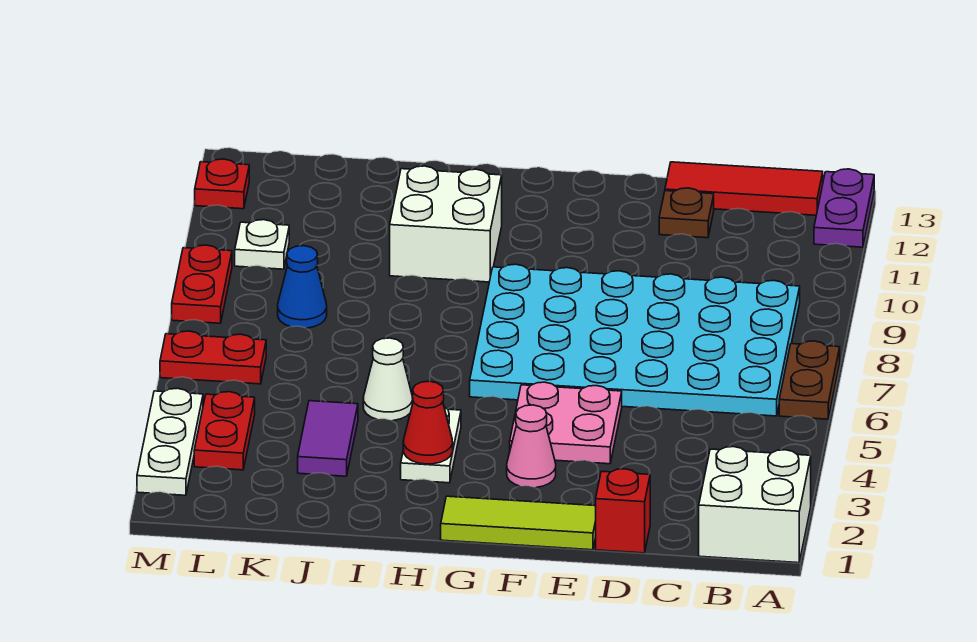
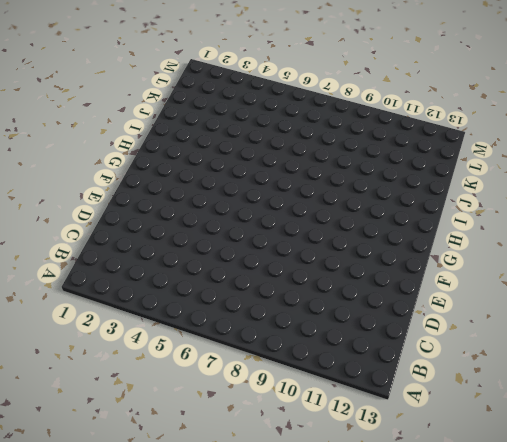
none -> white brick A1:B2 level 1
none -> brown plate A6:A7 level 1
none -> purple plate A12:A13 level 1

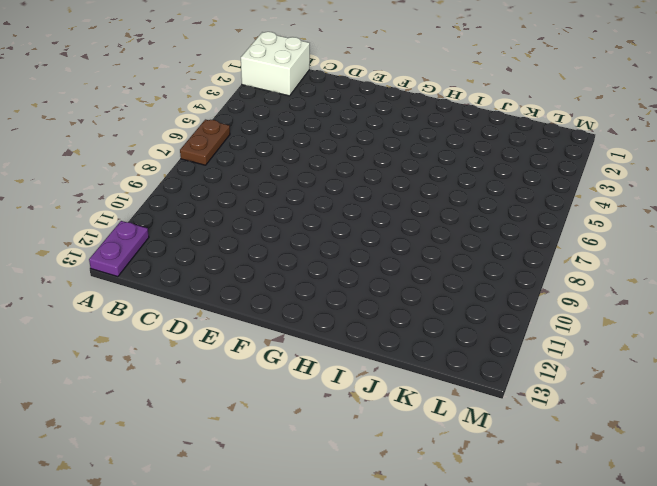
none -> cyan plate B6:G9 level 1
none -> red tile B13:D13 level 1
none -> red brick D1 level 1

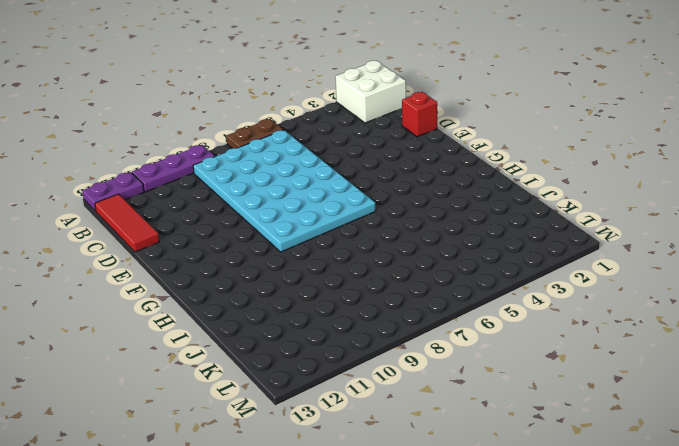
purple plate A9:A11 level 1 -> none
none -> brown plate D12 level 1
none -> lime tile E1:G1 level 1
none -> pink plate E4:F5 level 1

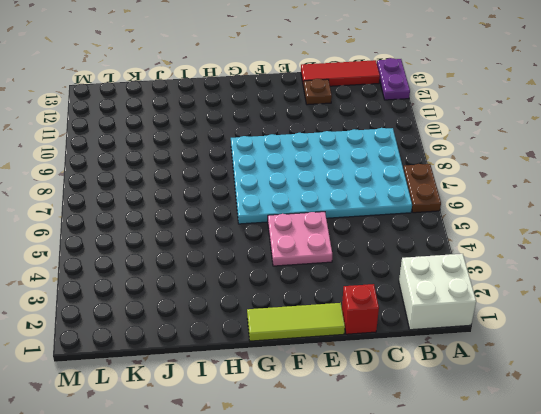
none -> pink cone F3 level 1
none -> white plate H3:H4 level 1
none -> white brick H10:I11 level 1

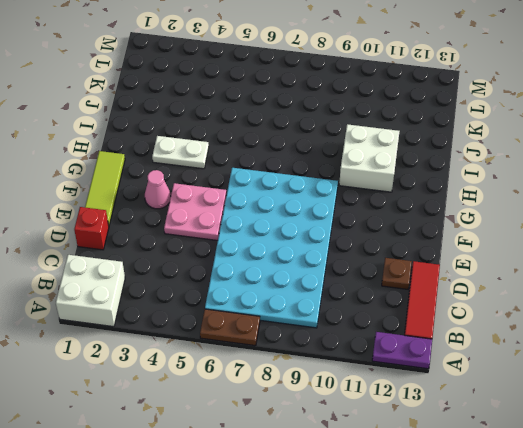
none -> white cone I5 level 1
none -> purple tile J3:J4 level 1
none -> blue cone K8 level 1

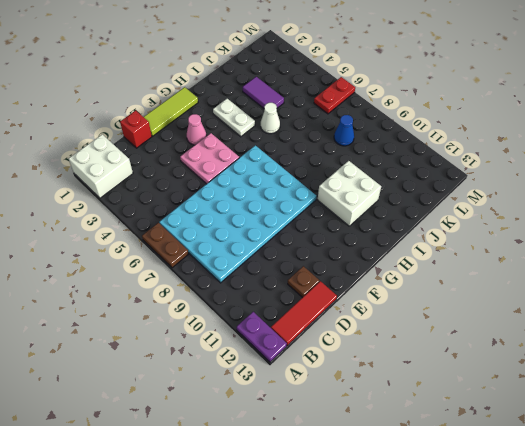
none -> red plate L3:L4 level 1
none -> white plate L10 level 1
none -> white plate M2:M4 level 1

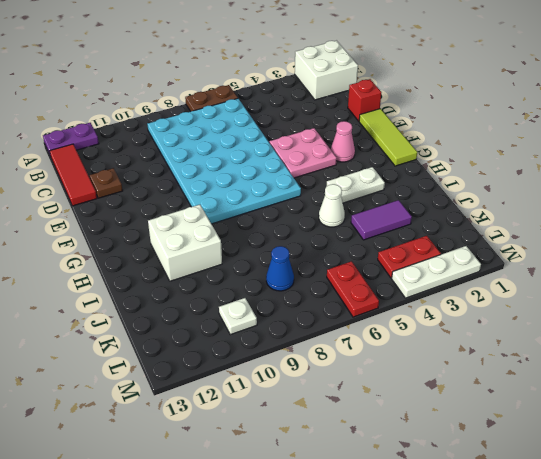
none -> red plate M8:M9 level 1
none -> red plate M12 level 1
none -> red cone H3 level 2

